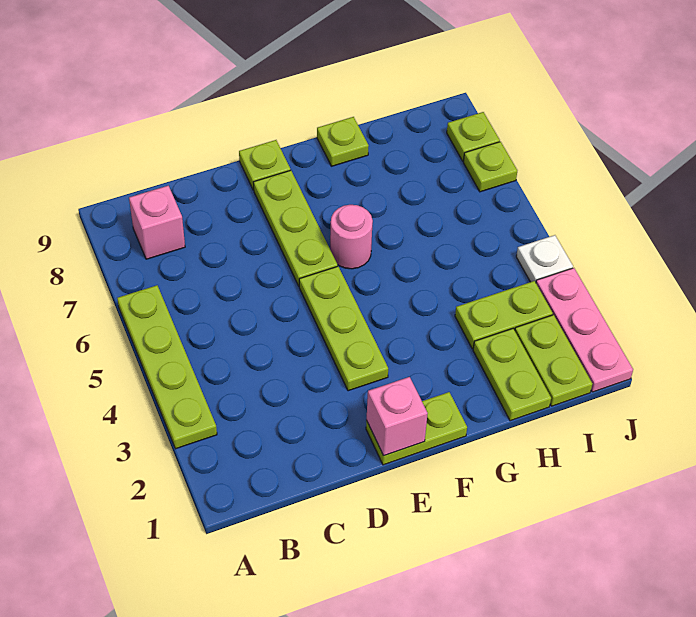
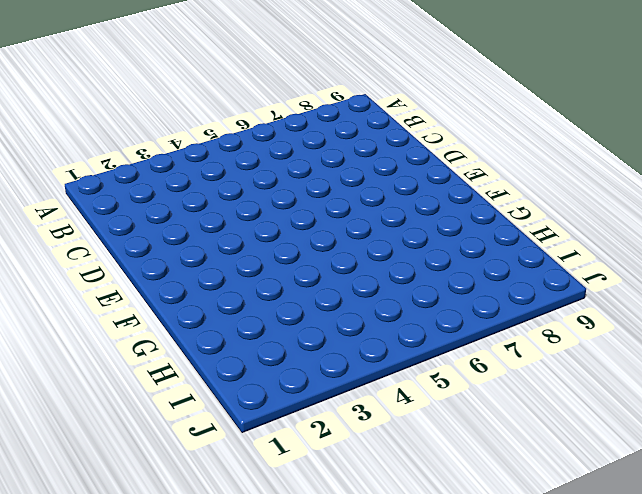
none -> lime plate A3:A6 level 1
none -> pink brick B8 level 1
none -> lime plate E1:F1 level 1

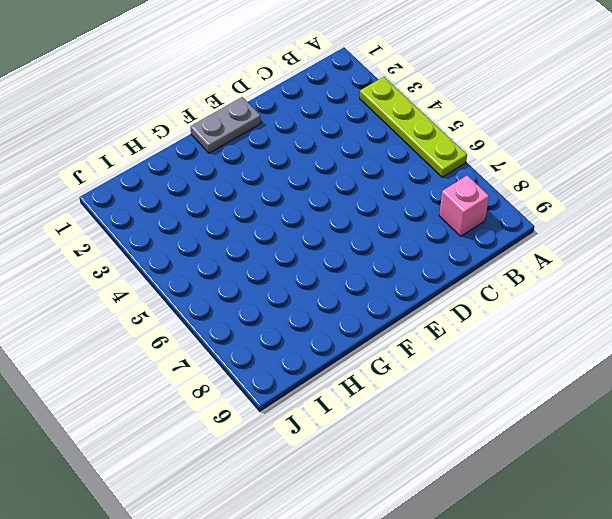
grey plate E1:F1 level 1 -> lime plate E1:F1 level 1
none -> lime plate E3:E5 level 1
none -> lime plate E6:E8 level 1
none -> lime plate E9 level 1

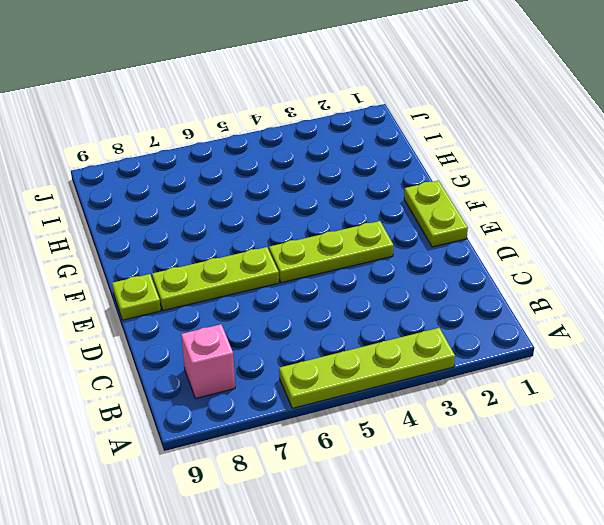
none -> pink round brick F6 level 1
none -> lime plate G9 level 1
none -> lime plate H1:H2 level 1

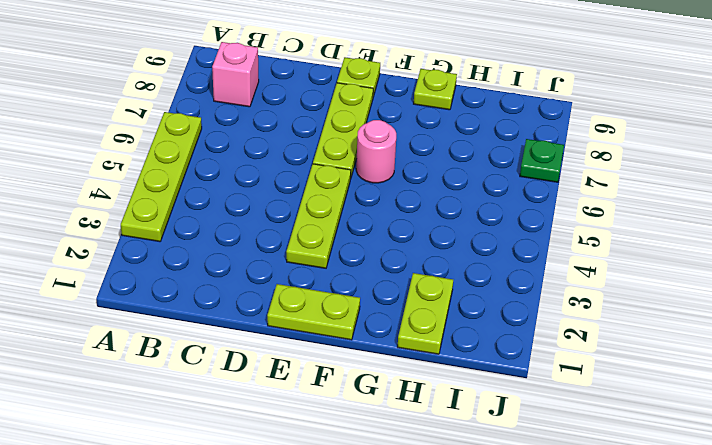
green plate J7 level 1 -> lime plate J7 level 1
none -> lime plate H3:I3 level 1
none -> lime plate I1:I2 level 1
none -> pink plate J1:J3 level 1

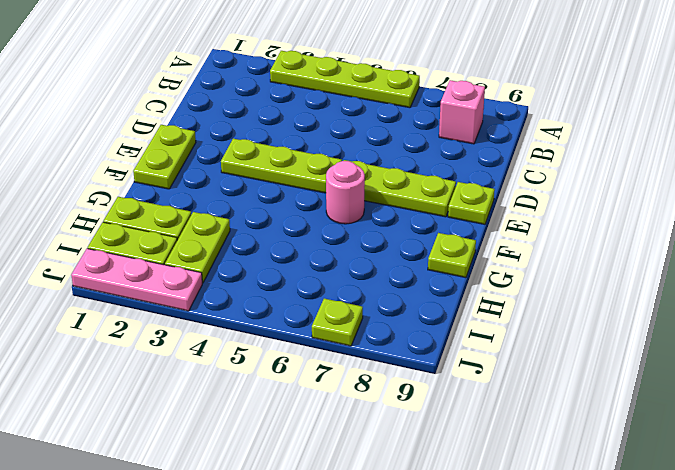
none -> white plate J4 level 1
none -> lime plate J8 level 1
none -> pink brick E1 level 2

